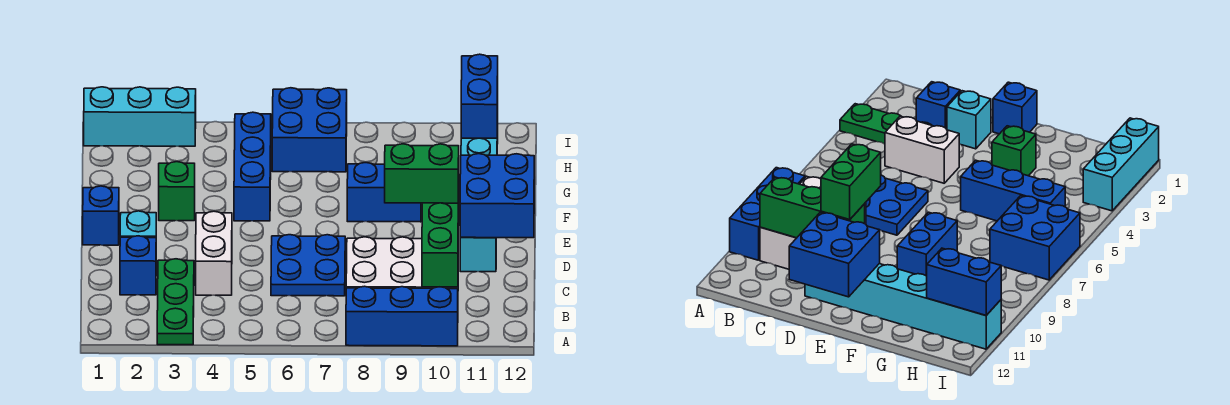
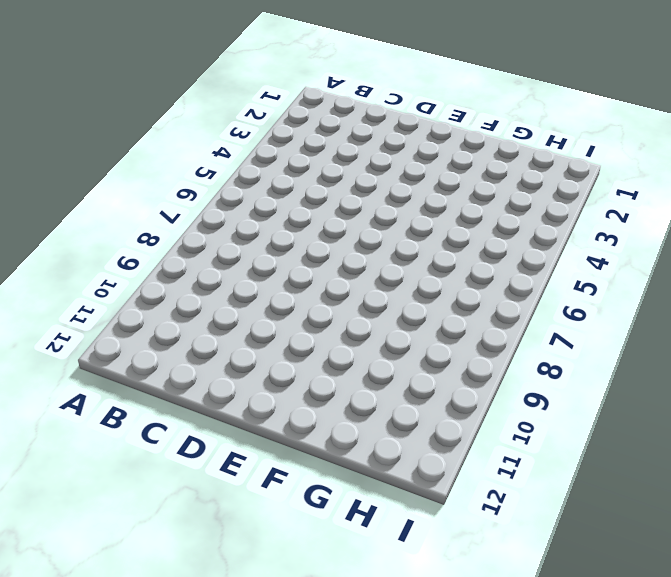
none -> green plate A3:C3 level 1
none -> blue brick A8:A10 level 1
none -> white brick B8:C10 level 1

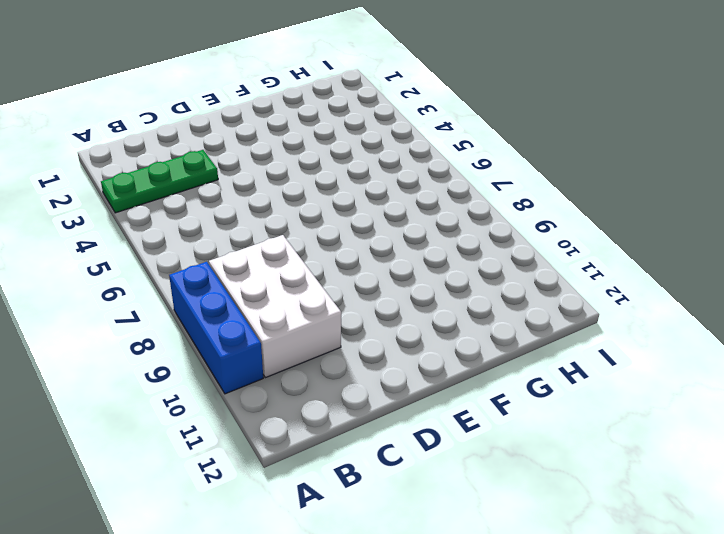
none -> blue brick C2 level 1
none -> white brick C4:D4 level 1
none -> blue plate C6:D7 level 1

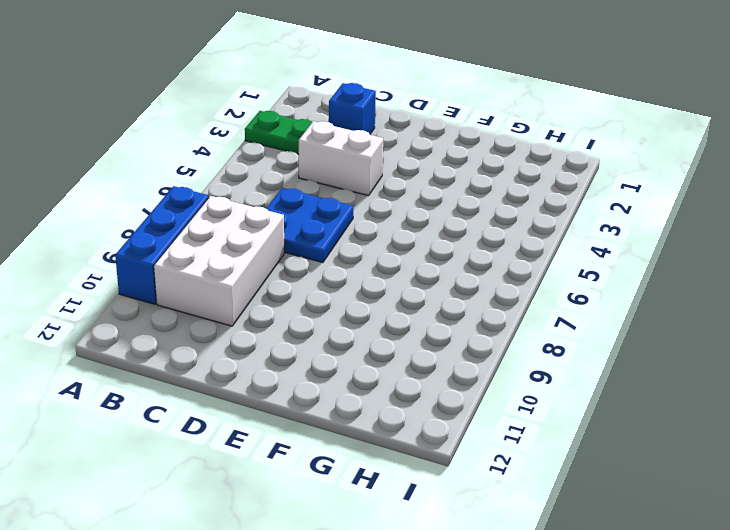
none -> cyan brick D2 level 1
none -> cyan brick D11:I11 level 1
none -> blue brick E1 level 1

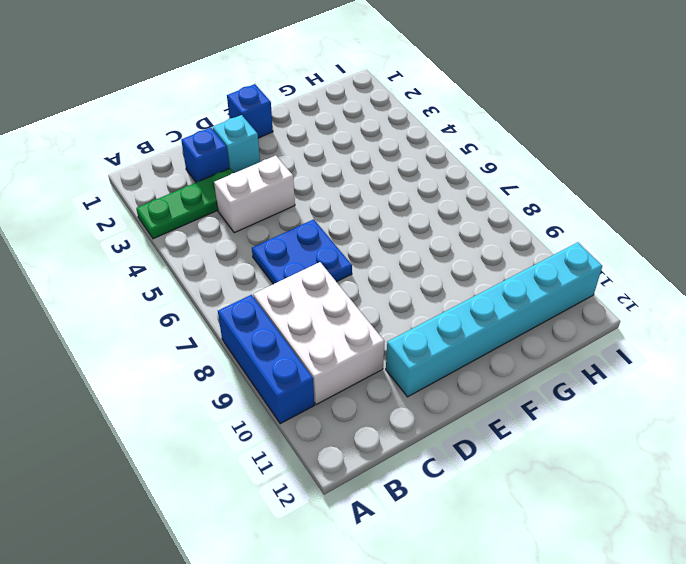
none -> green brick F3 level 1
none -> blue brick F5:H5 level 1
none -> blue brick F8:F9 level 1

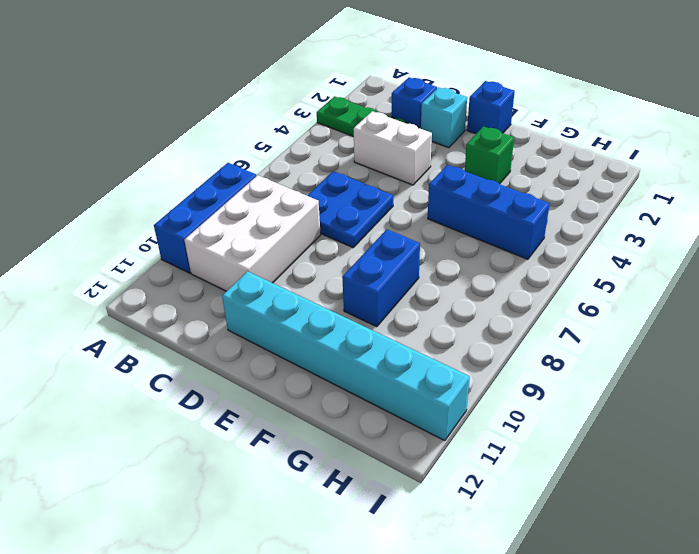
none -> blue brick H6:I7 level 1
none -> cyan brick I1:I3 level 1
none -> green brick B10:D10 level 2

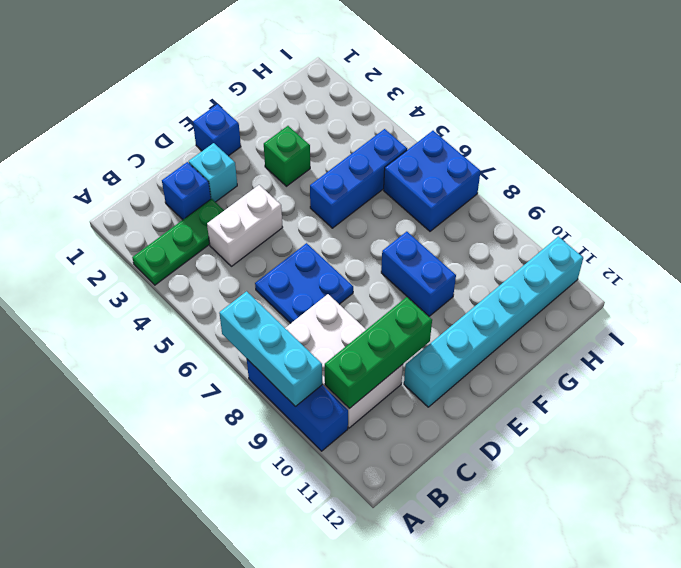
cyan brick A7:A9 level 2 -> cyan brick I1:I3 level 1
none -> blue brick D11:E12 level 2
none -> blue brick H11:I11 level 2
none -> green brick D9:D10 level 3

